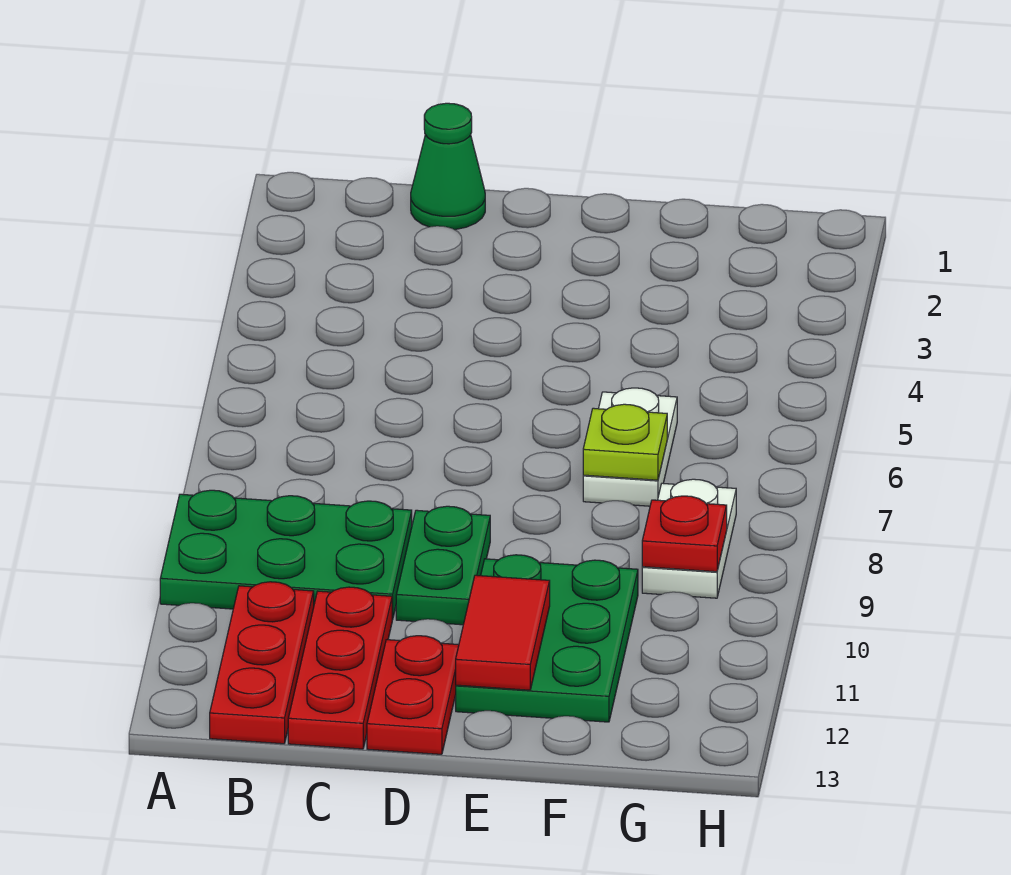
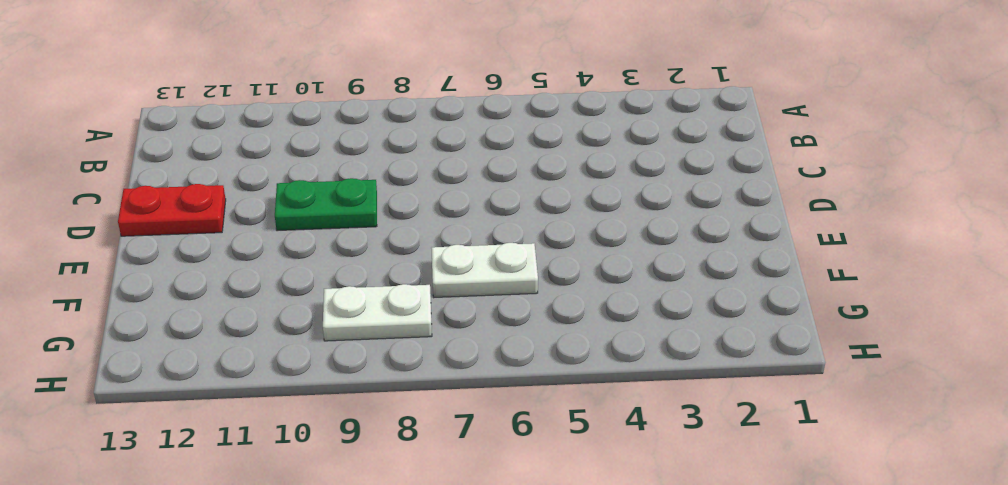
none -> green plate A9:C10 level 1
none -> red plate B11:B13 level 1
none -> green cone C1 level 1

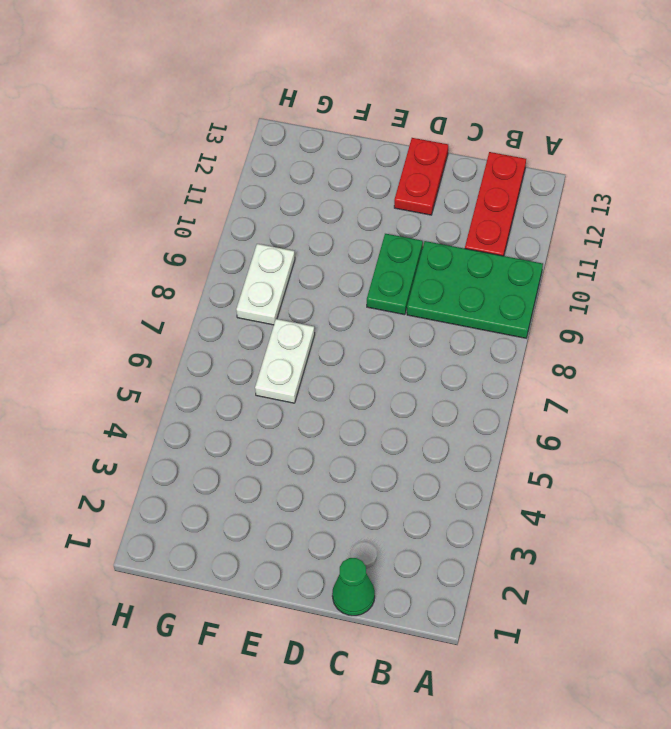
none -> red plate C11:C13 level 1
none -> green plate E10:F12 level 1
none -> red tile E11:E12 level 2

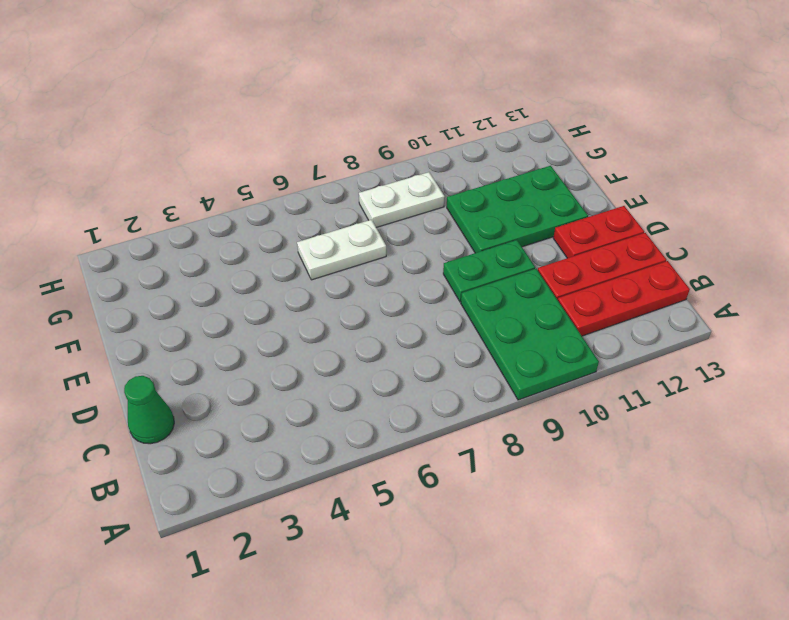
none -> red tile E11:E12 level 2
none -> lime plate F7 level 2
none -> red plate G9 level 2

